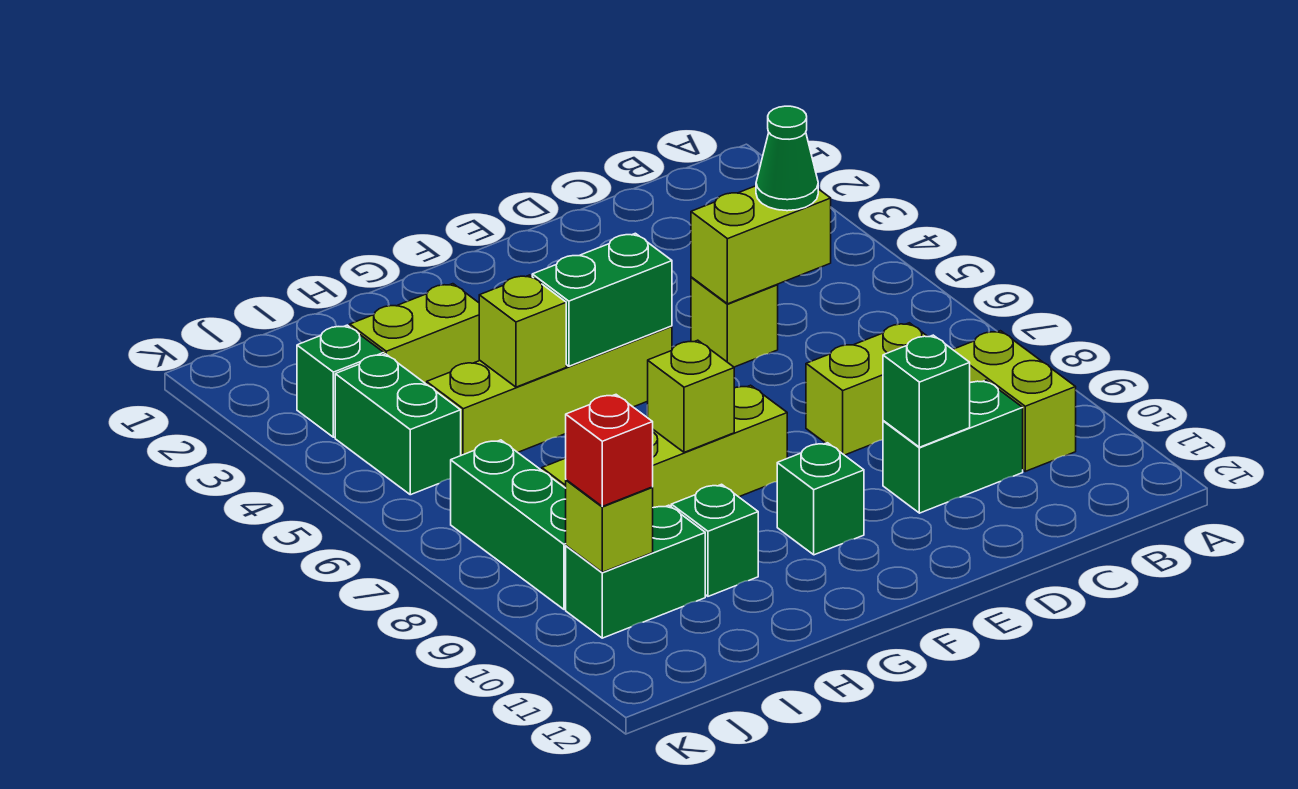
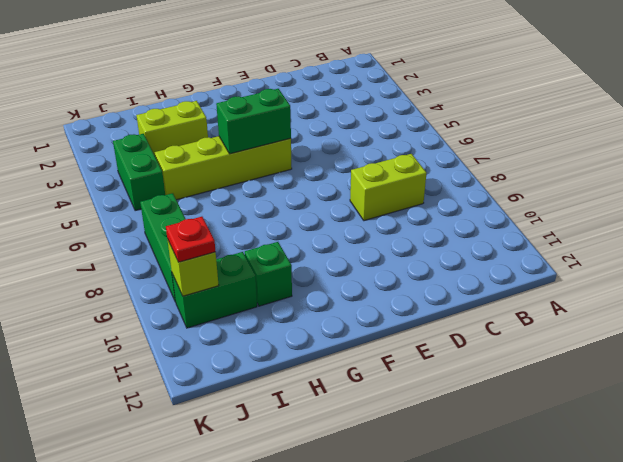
red plate J10 level 3 -> red brick J10 level 3
none -> lime brick B9:B10 level 1
none -> green brick C10:D10 level 1
none -> lime brick D5 level 1

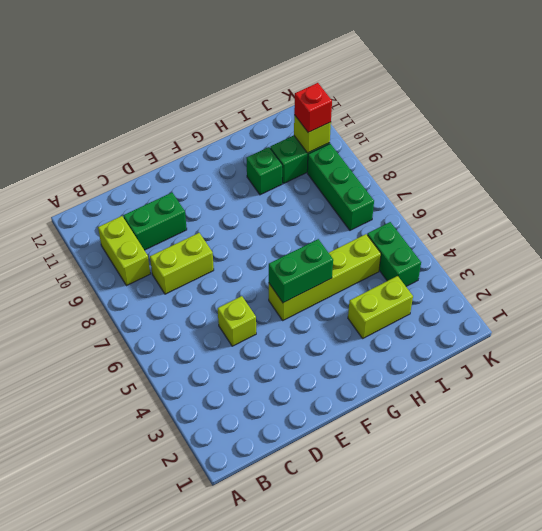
none -> lime brick F8:I8 level 1
none -> green brick F10 level 1
none -> green brick J3 level 1

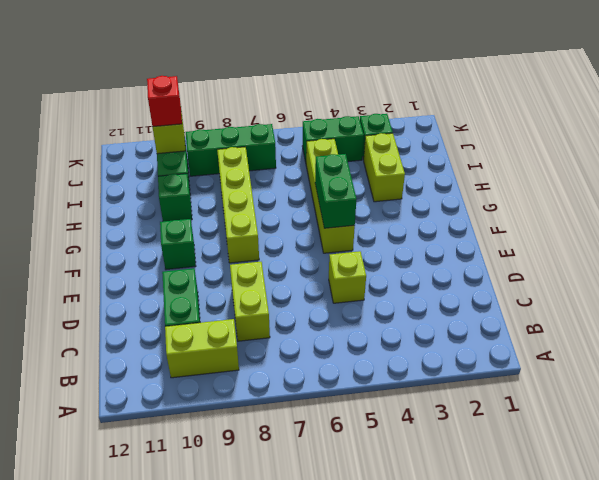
none -> lime brick C5:D5 level 2
none -> green brick D10 level 2
none -> lime brick G8 level 2

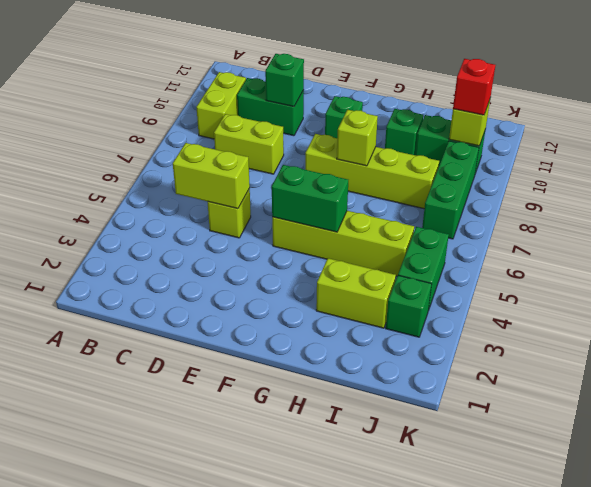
none -> lime brick H5 level 2
none -> green cone C5 level 3

